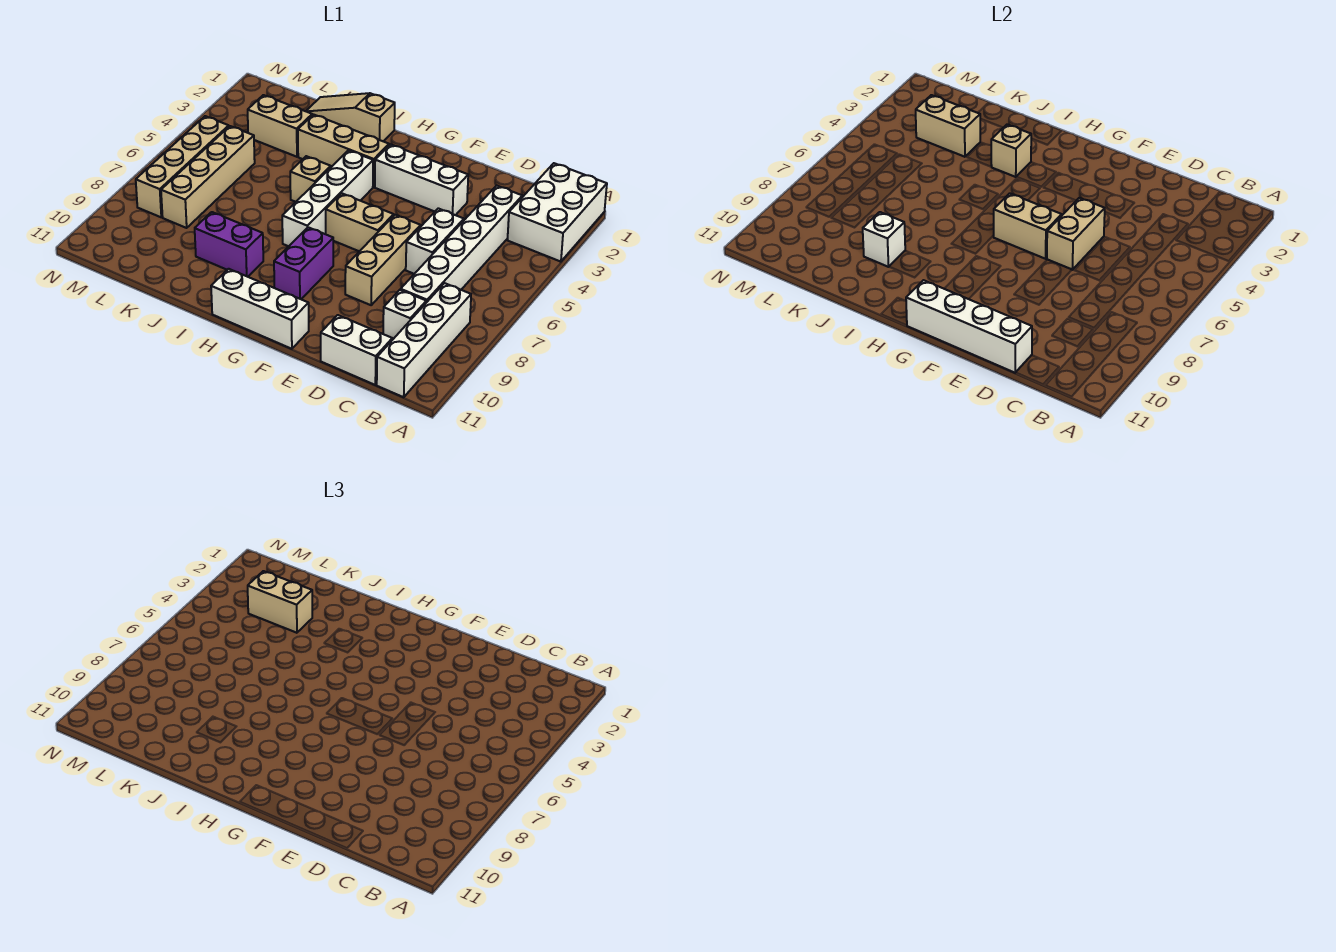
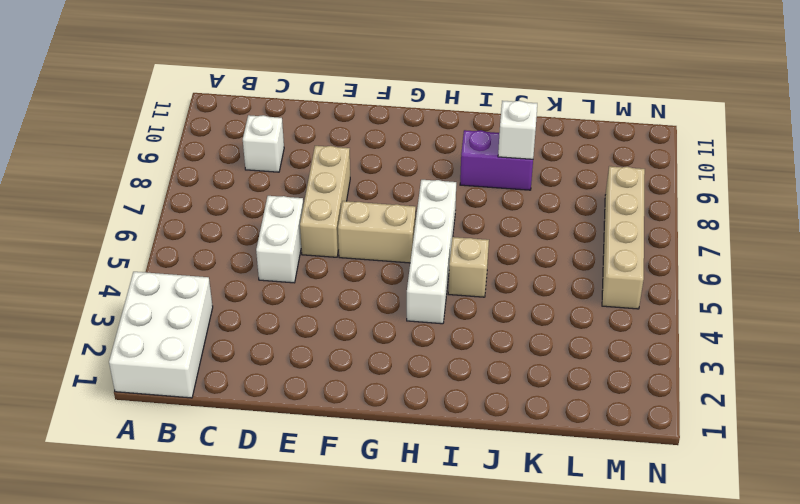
none -> white brick B8:B11 level 1
none -> white brick C3:C8 level 1
none -> white brick C11:D11 level 1

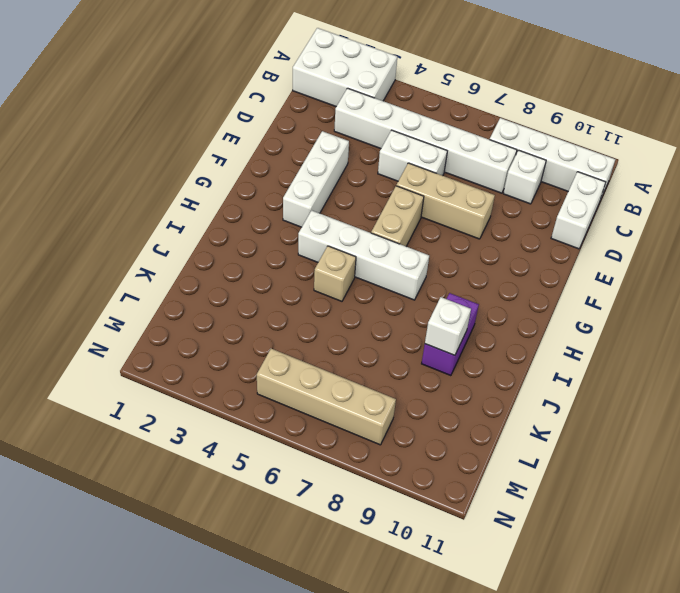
none -> white brick F11:H11 level 1
none -> purple brick G8:G9 level 1
none -> tan brick H3:J3 level 1

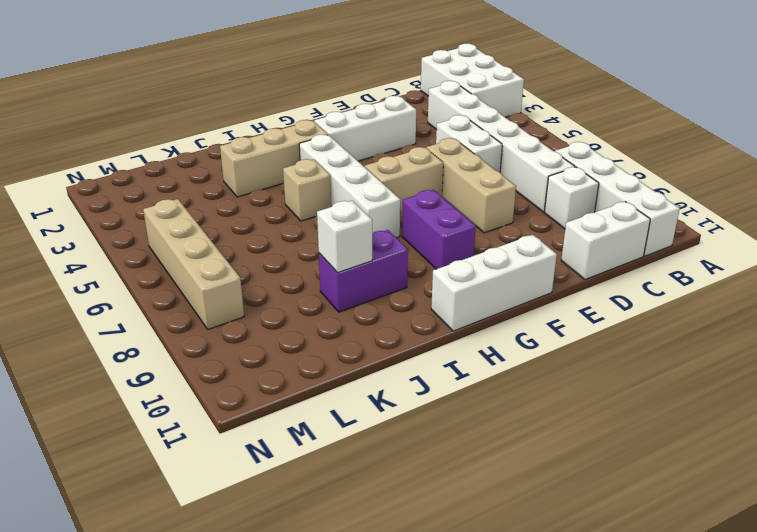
none -> tan slope I1:K1 level 1 top I
none -> tan brick K3:L3 level 1
none -> tan brick L5:L8 level 1

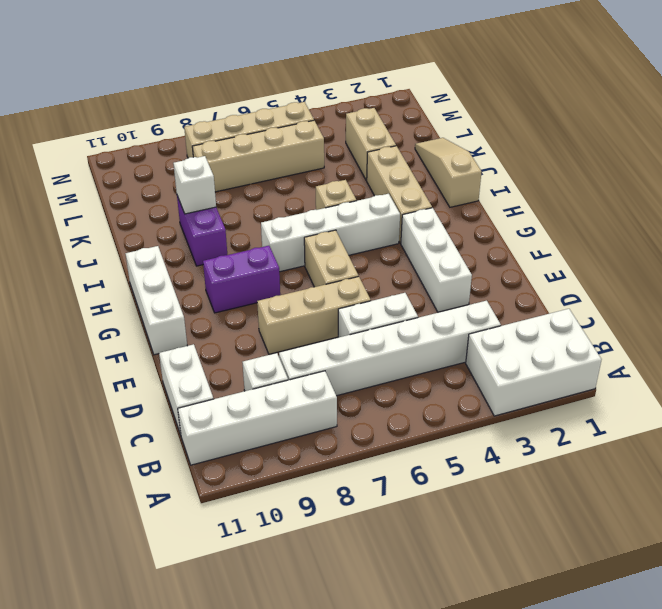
none -> white brick D11:G11 level 2
none -> tan brick E5:E6 level 2
none -> tan brick F6:G6 level 2

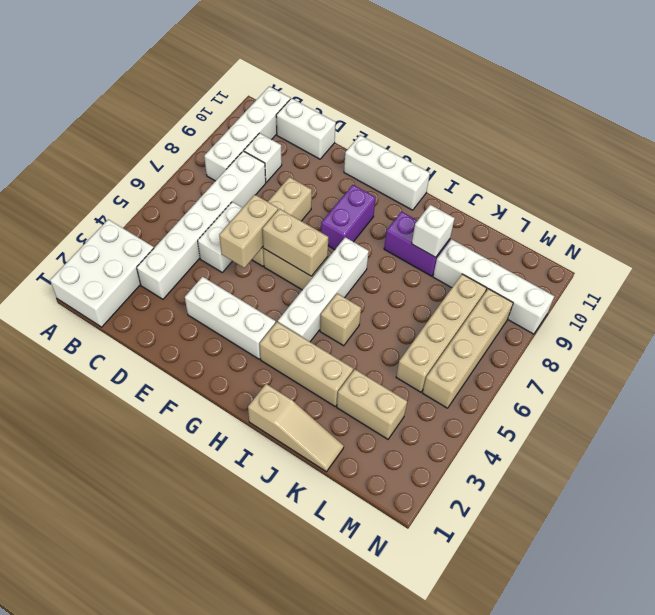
white brick K9:N9 level 1 -> white brick D11:G11 level 2
none -> tan brick I3 level 2
none -> tan brick K3:L3 level 2
none -> tan brick K3:L3 level 3

